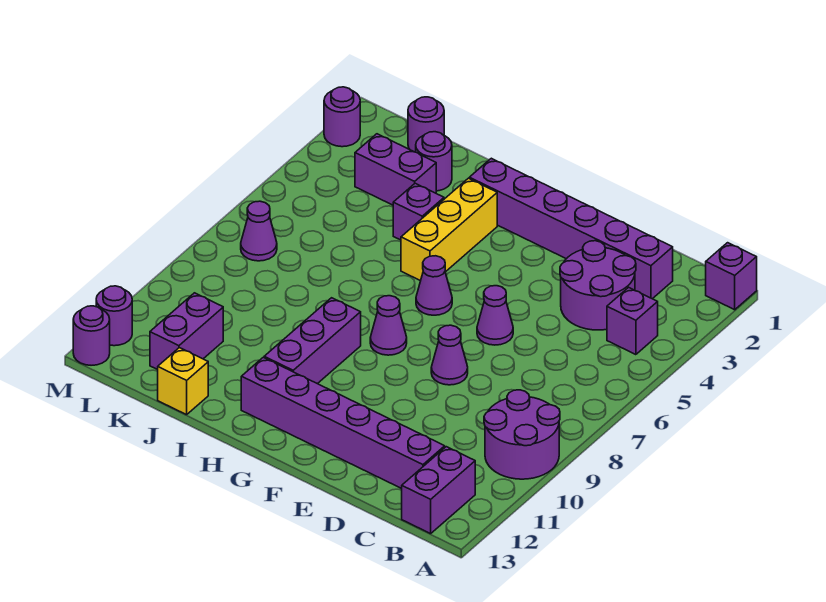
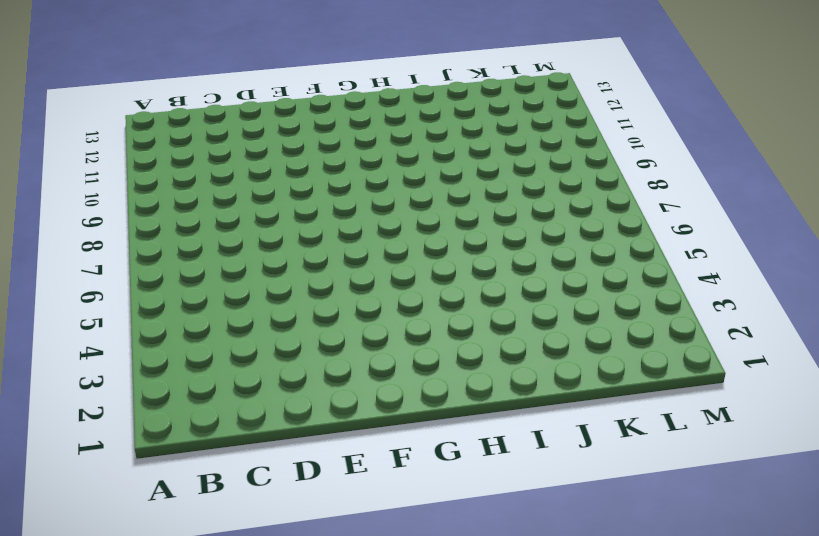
none -> purple brick A1 level 1
none -> purple round brick A9:B10 level 1
none -> purple brick B4 level 1

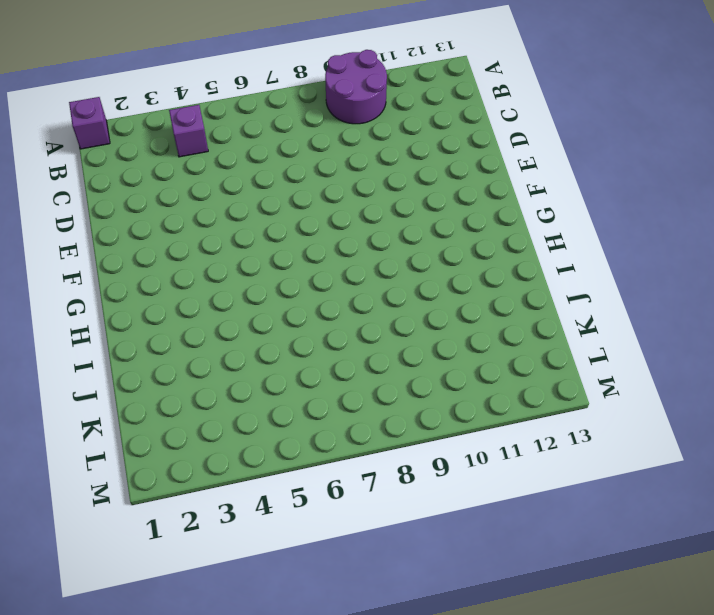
none -> purple brick B12:B13 level 1
none -> purple brick C2:H2 level 1
none -> purple round brick C3:D4 level 1

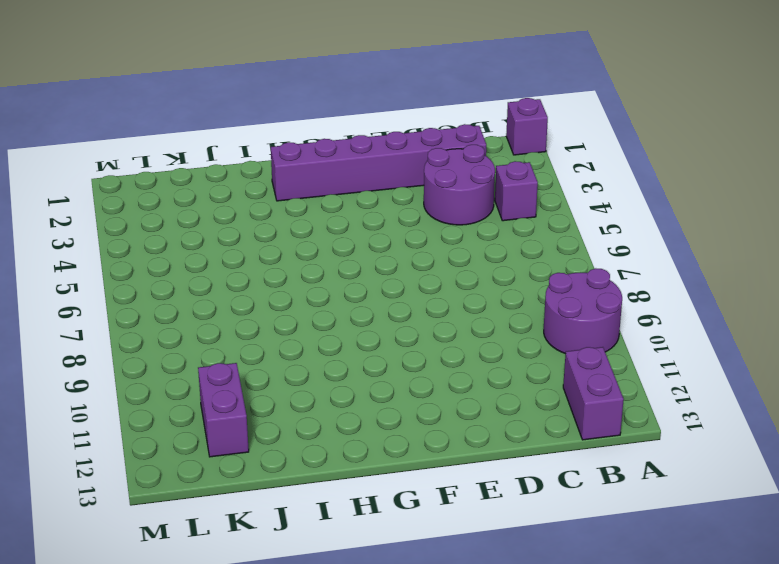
none -> purple brick C12:H12 level 1
none -> purple cone E6 level 1
none -> purple cone E8 level 1

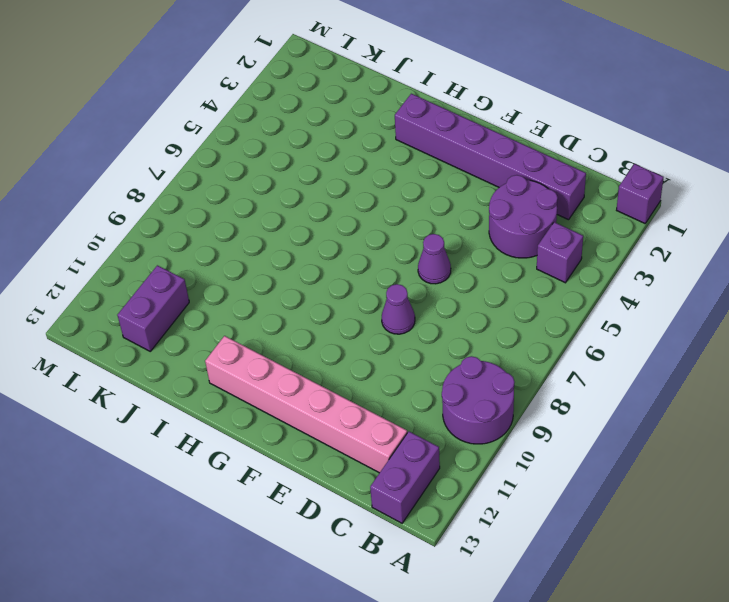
pink brick C12:H12 level 1 -> purple brick C12:H12 level 1
none -> purple cone G6 level 1
none -> purple cone G8 level 1
none -> yellow brick H3:H5 level 1

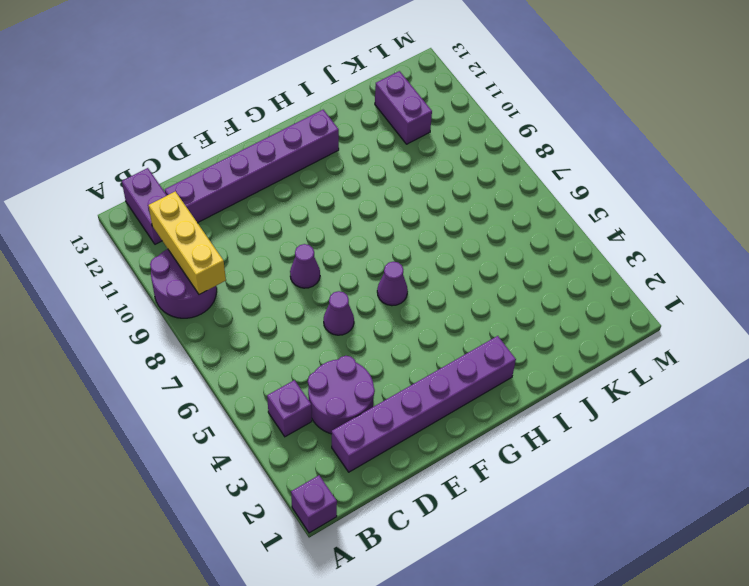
yellow brick B9:B11 level 2 -> yellow brick H3:H5 level 1
none -> purple cone G8 level 1
none -> purple brick H9:H11 level 1
none -> purple brick I4 level 1

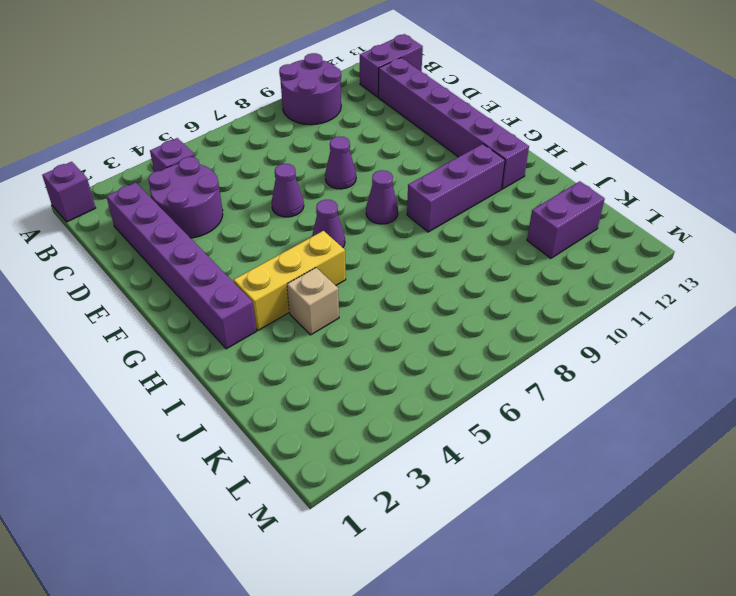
tan brick I4 level 1 -> purple brick I4 level 1
none -> purple round brick J2 level 1
none -> purple brick J3:K3 level 1
none -> yellow brick J13 level 1

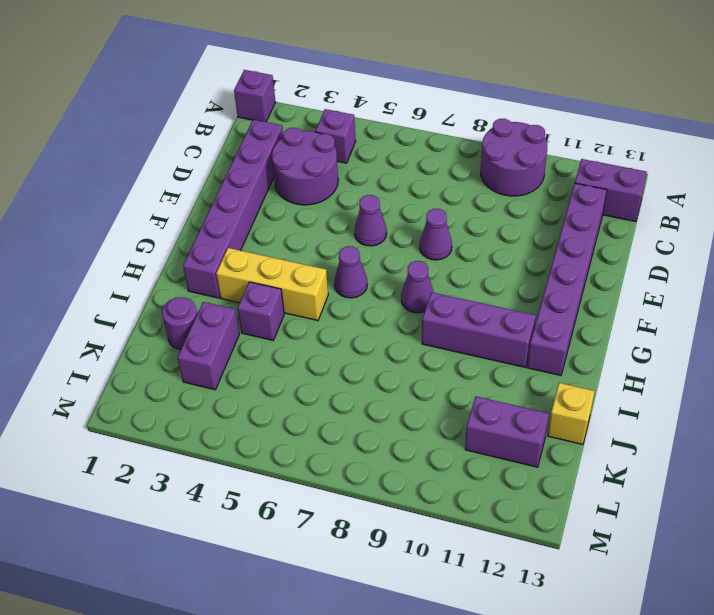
none -> purple round brick K1 level 1
none -> purple cone L7 level 1
none -> purple round brick M2 level 1

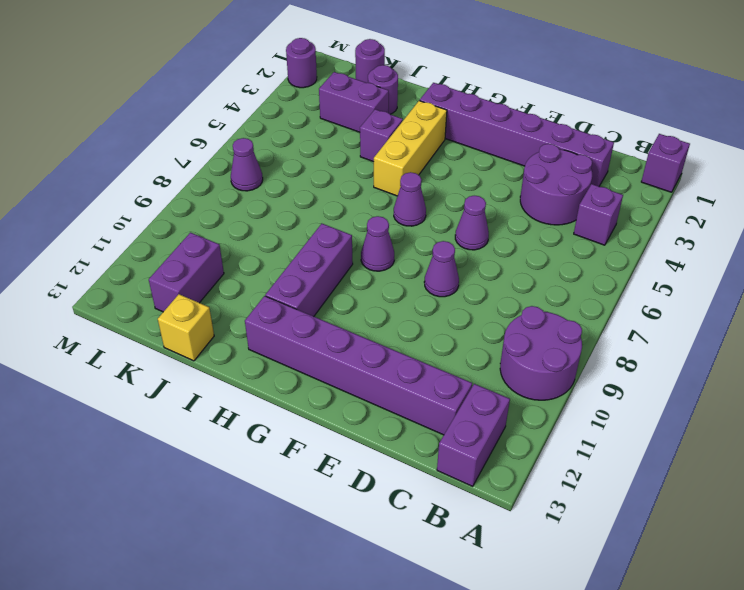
none -> purple round brick M12 level 1
none -> purple round brick M13 level 1

